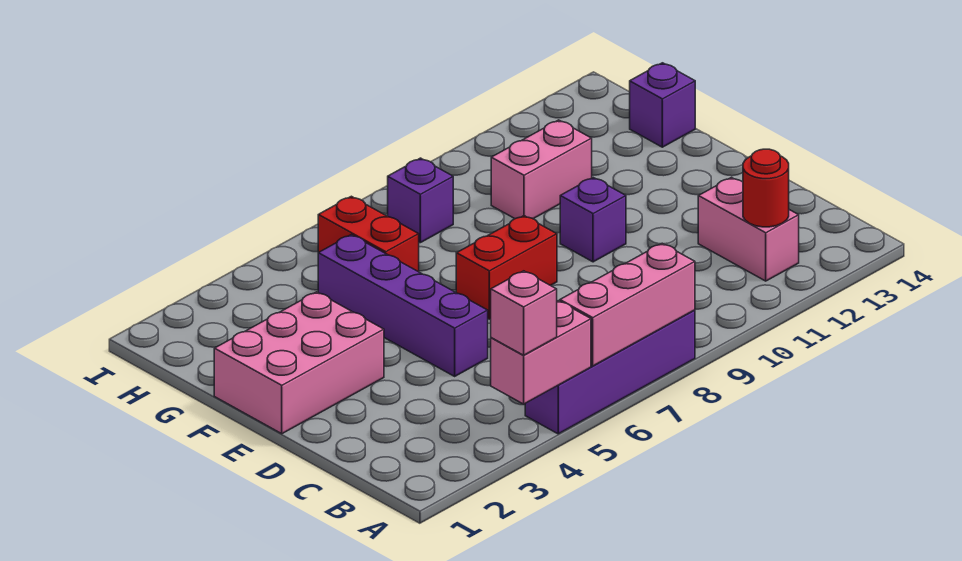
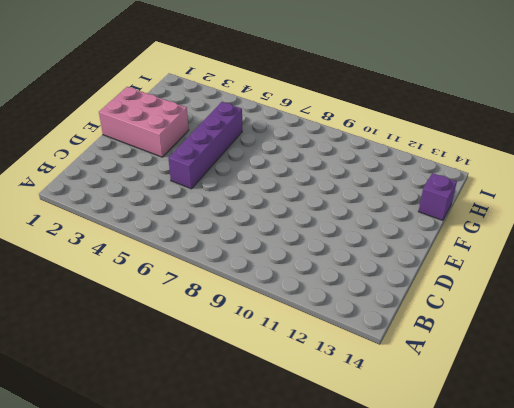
none -> purple brick A5:A8 level 1
none -> pink brick B12:C12 level 1
none -> red brick E7:E8 level 1

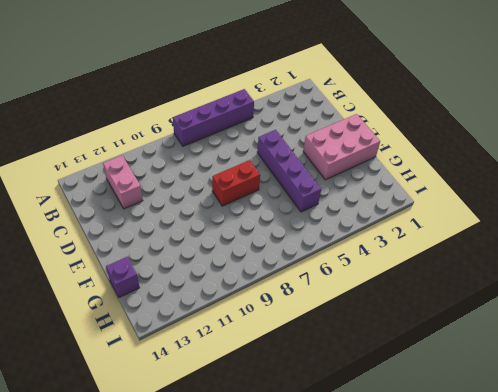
none -> purple brick E10 level 1
none -> red brick G6:H6 level 1
none -> pink brick G10:G11 level 1

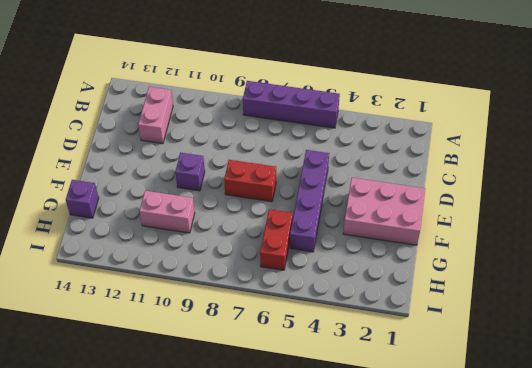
none -> purple brick H8 level 1
none -> pink brick A4:A5 level 2
none -> pink brick A6:A8 level 2

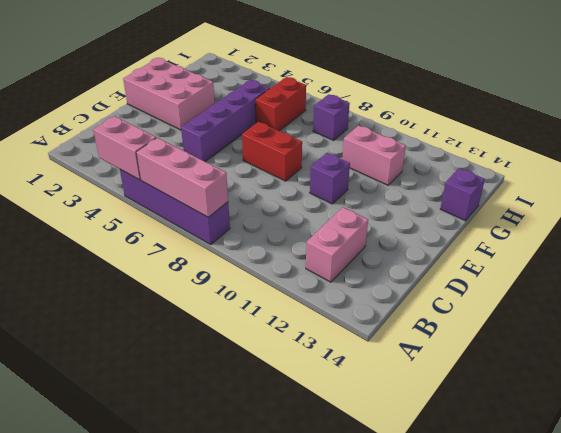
none -> red round brick B12 level 2
none -> pink brick A4 level 3

